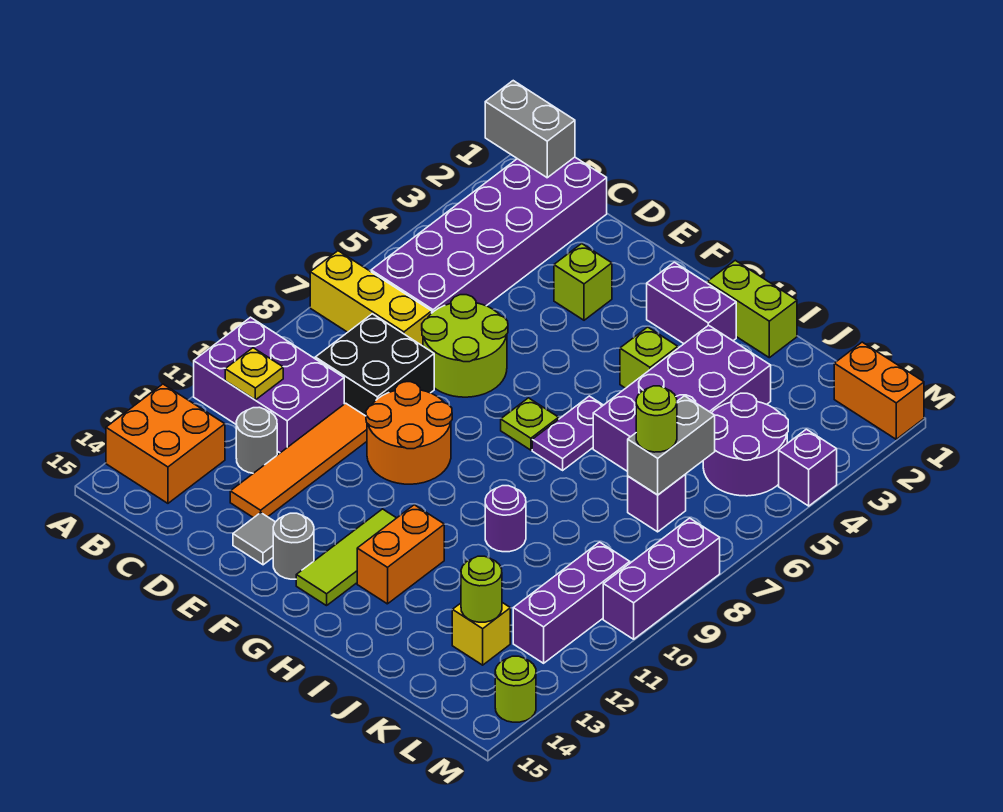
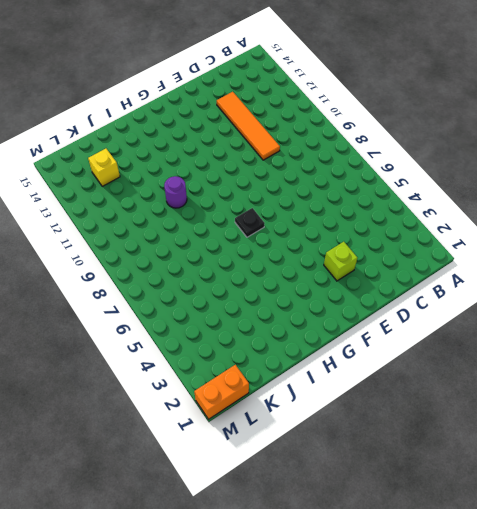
black plate G7 level 1 -> lime plate G7 level 1
none -> yellow brick A7:C7 level 1
none -> purple brick A10:C11 level 1
none -> orange brick A13:B14 level 1
none -> purple brick B1:C6 level 1

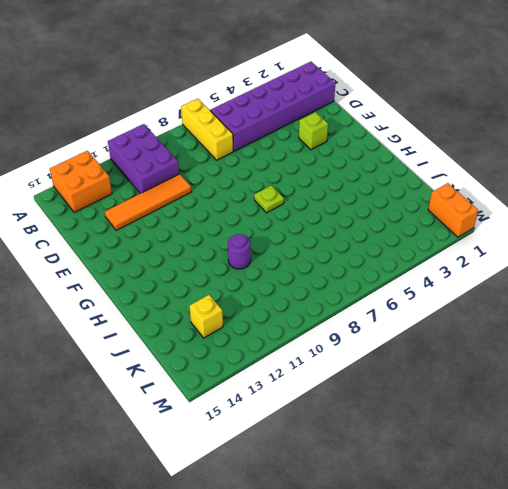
none -> black brick C8:D9 level 1
none -> grey round brick C12 level 1
none -> lime round brick D6:E7 level 1
none -> orange round brick E9:F10 level 1

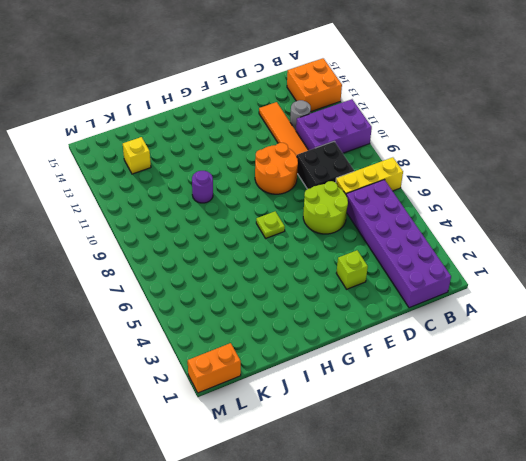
none -> grey tile E14 level 1
none -> grey round brick F14 level 1
none -> purple brick G2:H2 level 1
none -> lime tile G12:G14 level 1

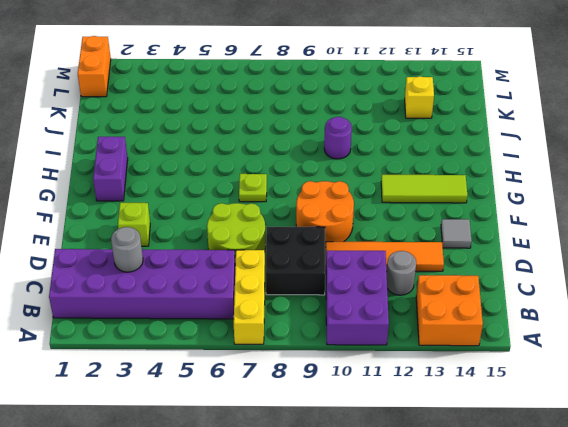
grey round brick C3 level 2 -> grey round brick F14 level 1
none -> lime brick H1:I1 level 1
none -> lime brick H4 level 1
none -> purple plate H6:H7 level 1
none -> orange brick H12:H13 level 1

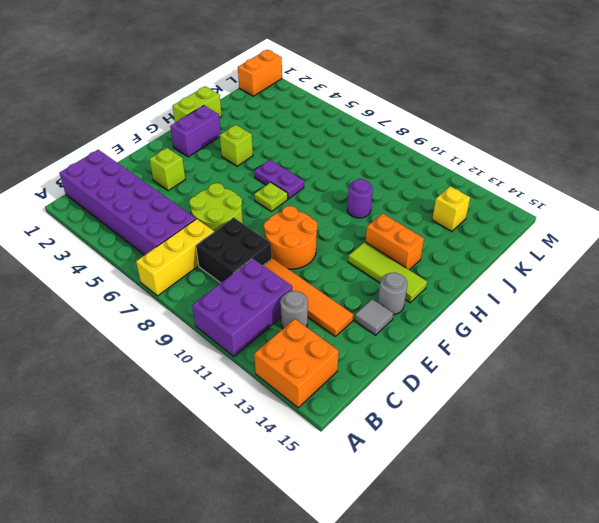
none -> purple brick I3:J6 level 1
none -> purple round brick K4:L5 level 1
none -> purple brick K7 level 1
none -> purple brick L10:L12 level 1

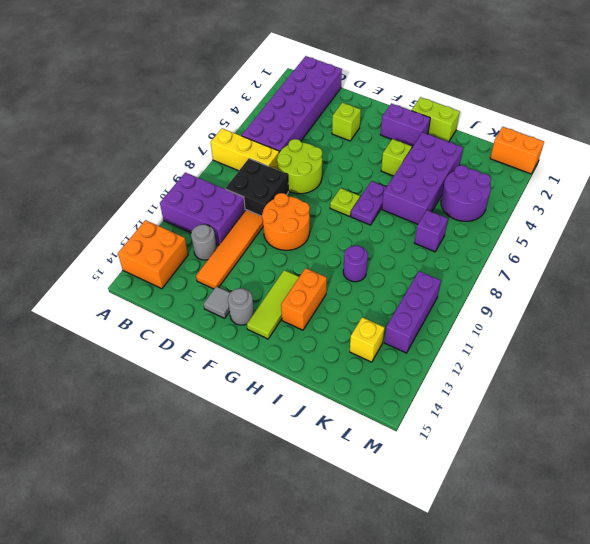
none -> purple brick M4 level 1
none -> purple brick M8:M10 level 1
none -> lime round brick M14 level 1
none -> grey brick A1:B1 level 2

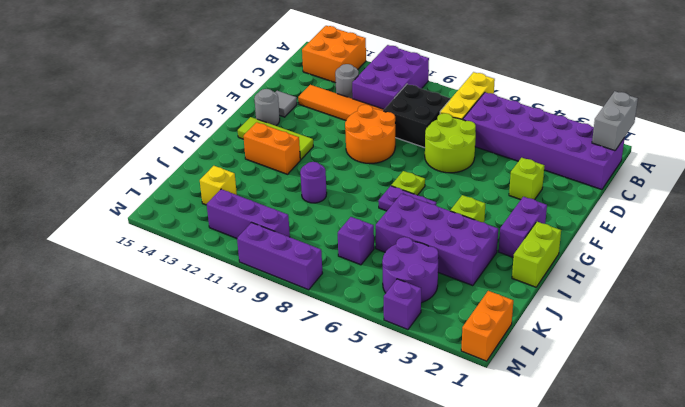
none -> lime round brick M14 level 1
none -> yellow plate B11 level 2
none -> grey brick K6:K7 level 2
none -> lime round brick K13 level 2

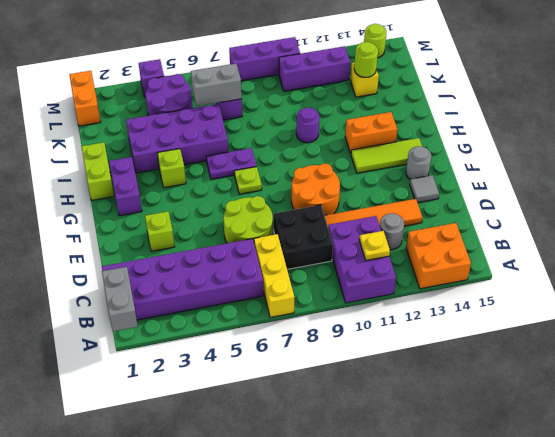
none -> lime round brick K7 level 3

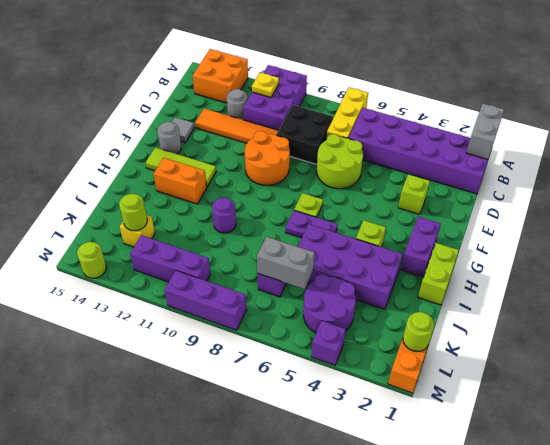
lime round brick L1 level 2 -> lime round brick K7 level 3

